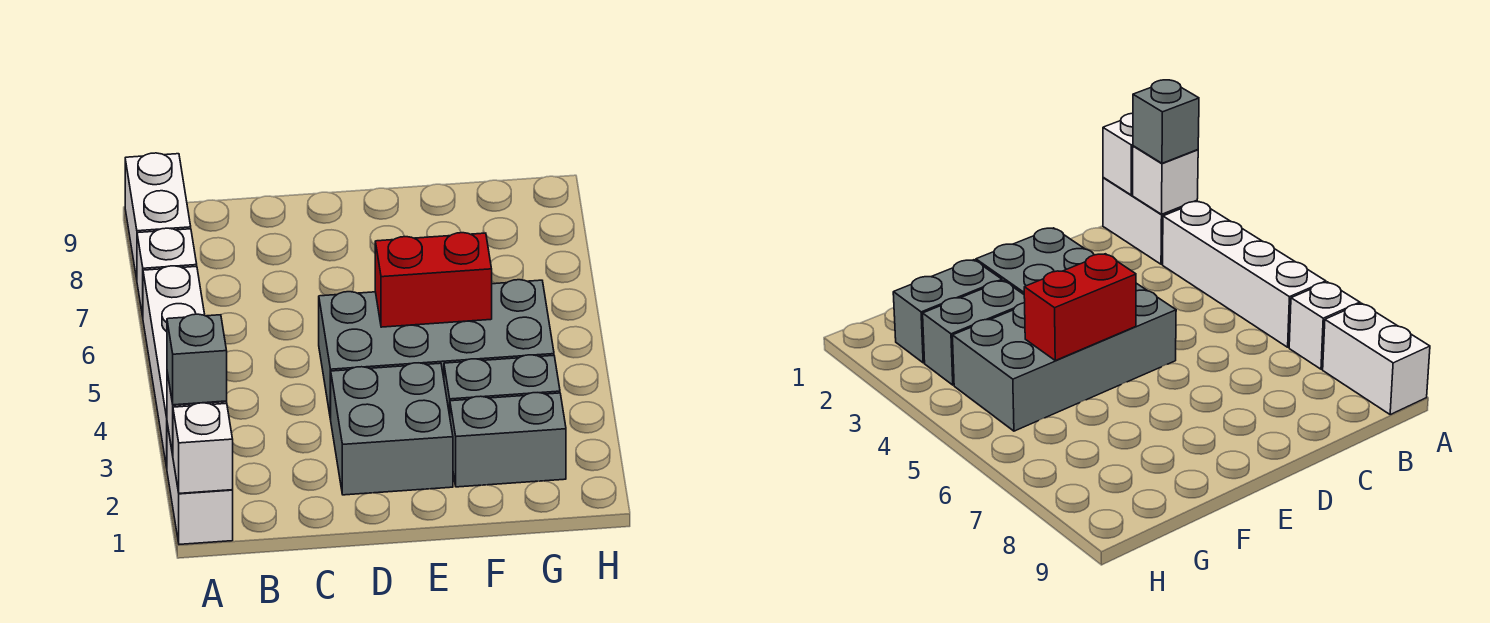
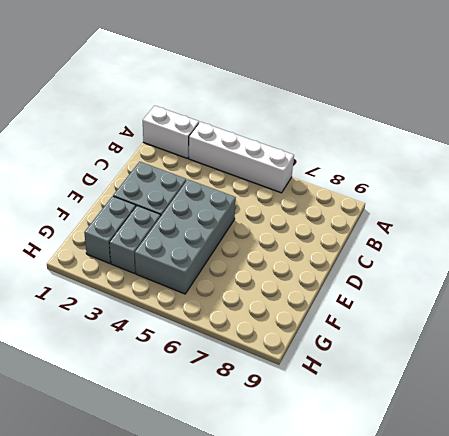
none -> white brick A7 level 1
none -> white brick A8:A9 level 1
none -> white brick A1 level 2

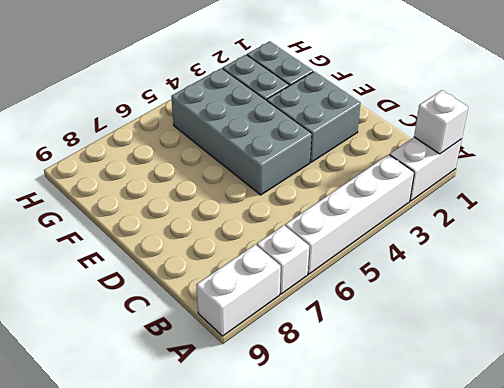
none -> white brick A2 level 2
none -> red brick E5:F5 level 2
none -> grey brick A2 level 3

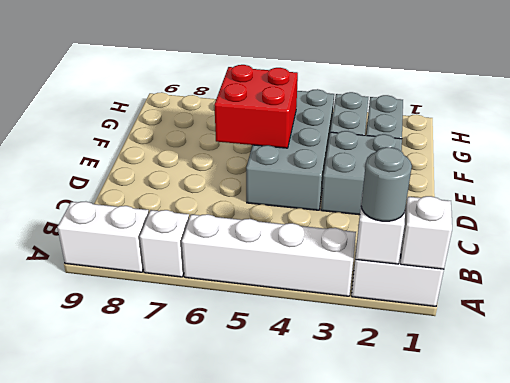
grey round brick A2 level 3 -> grey brick A2 level 3
red brick E5:F6 level 2 -> red brick E5:F5 level 2

